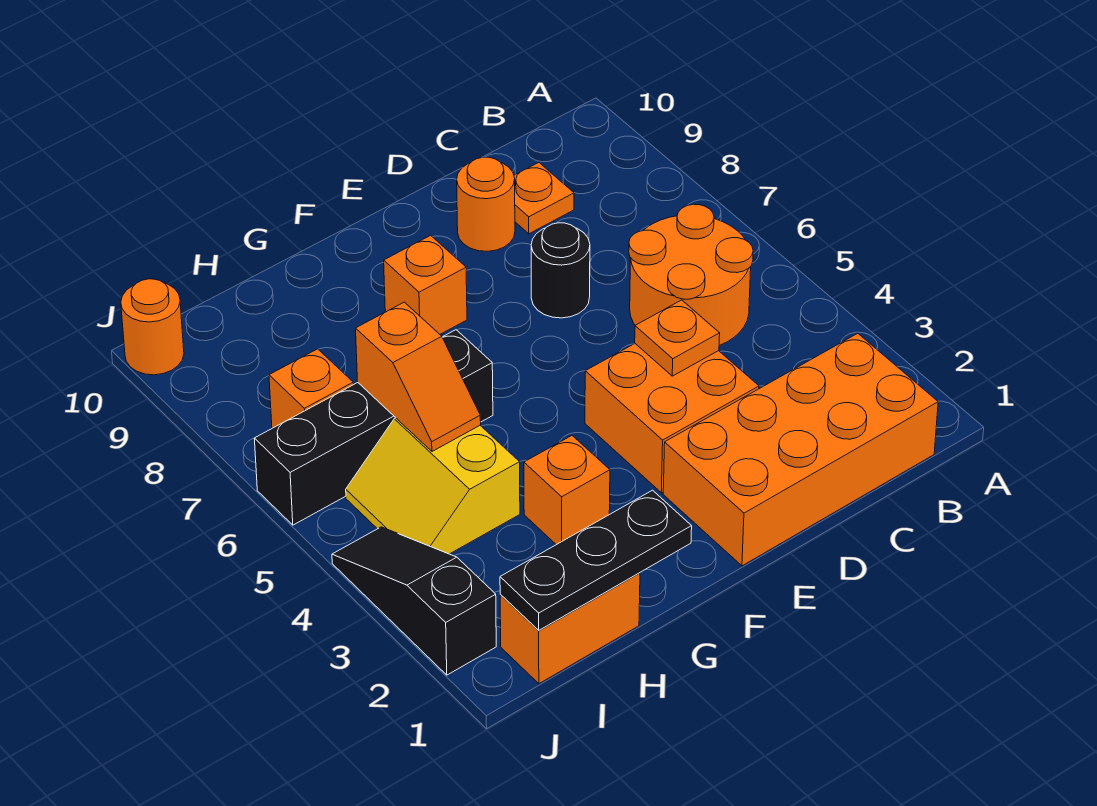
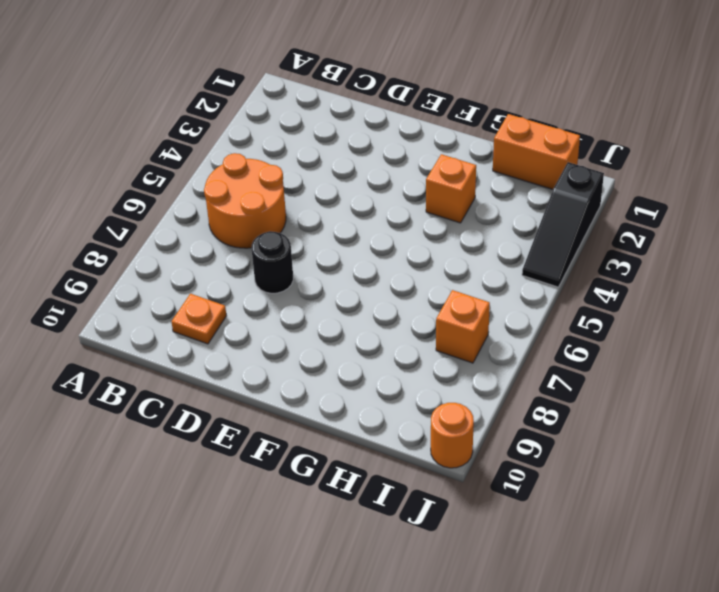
none -> orange brick B1:E2 level 1
none -> orange brick D3:E4 level 1
none -> orange round brick D9 level 1

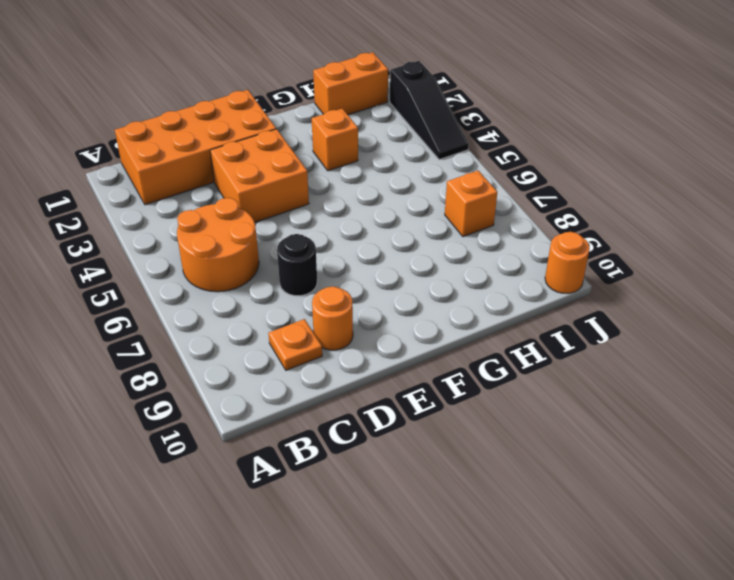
none -> orange brick F8 level 1
none -> black brick G6:J6 level 1
none -> yellow slope H4:I5 level 1 top H

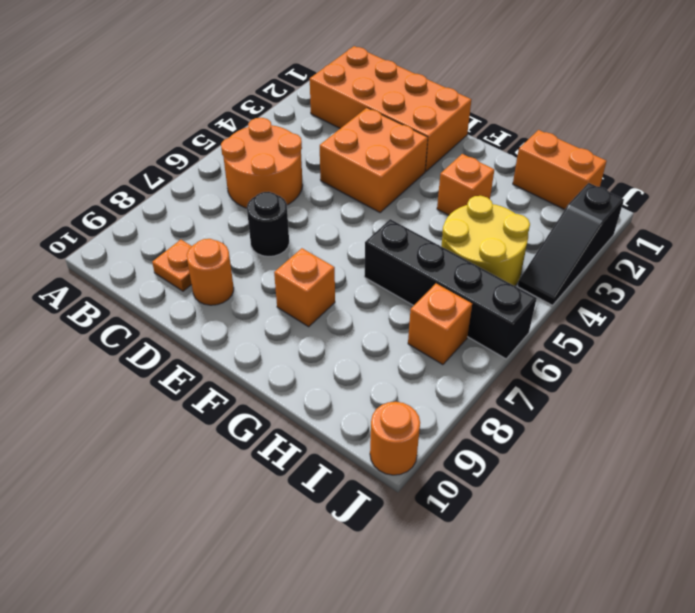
yellow round brick H4:I5 level 1 -> yellow slope H4:I5 level 1 top H
none -> orange plate D4 level 2
none -> black plate G1:I1 level 2
none -> orange slope H5:H6 level 2 top 6

